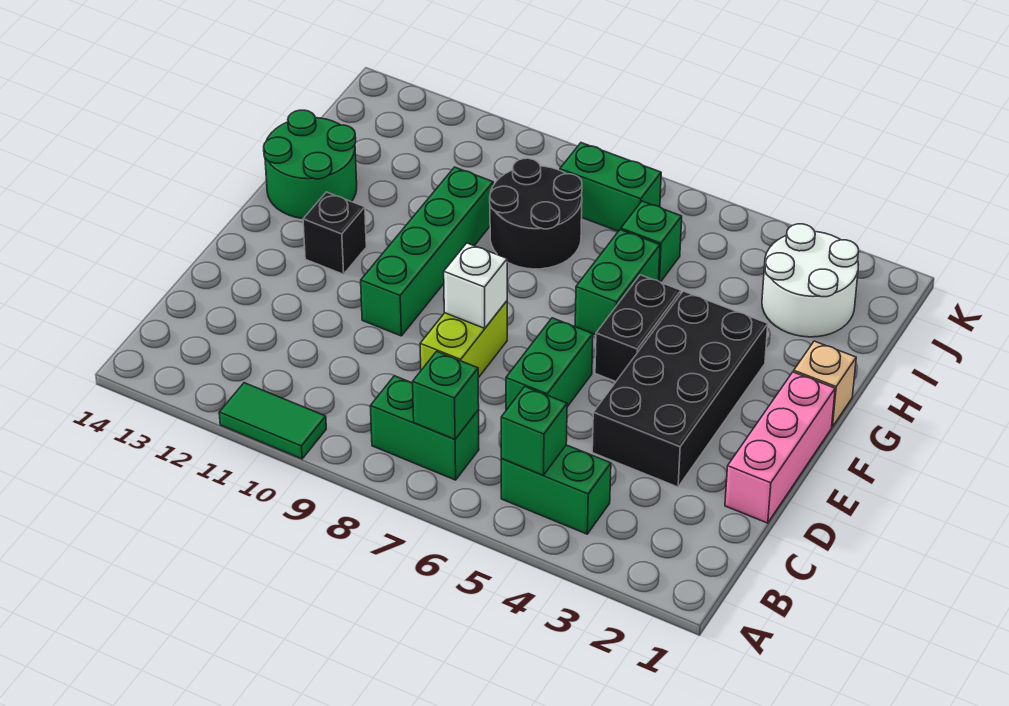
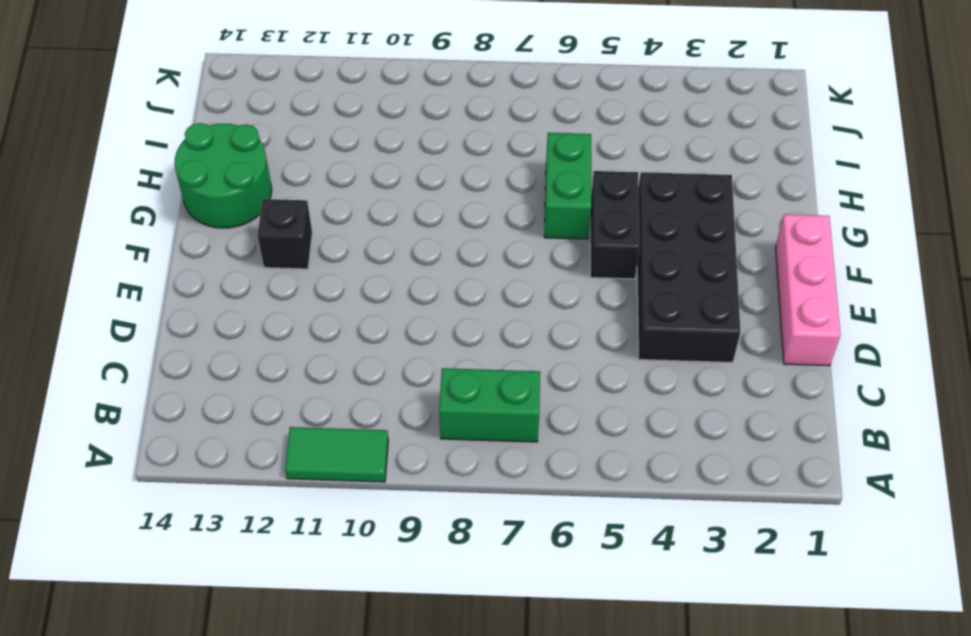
none -> green brick B4:B5 level 1
none -> green brick D6:E6 level 1
none -> lime brick D8:E8 level 1

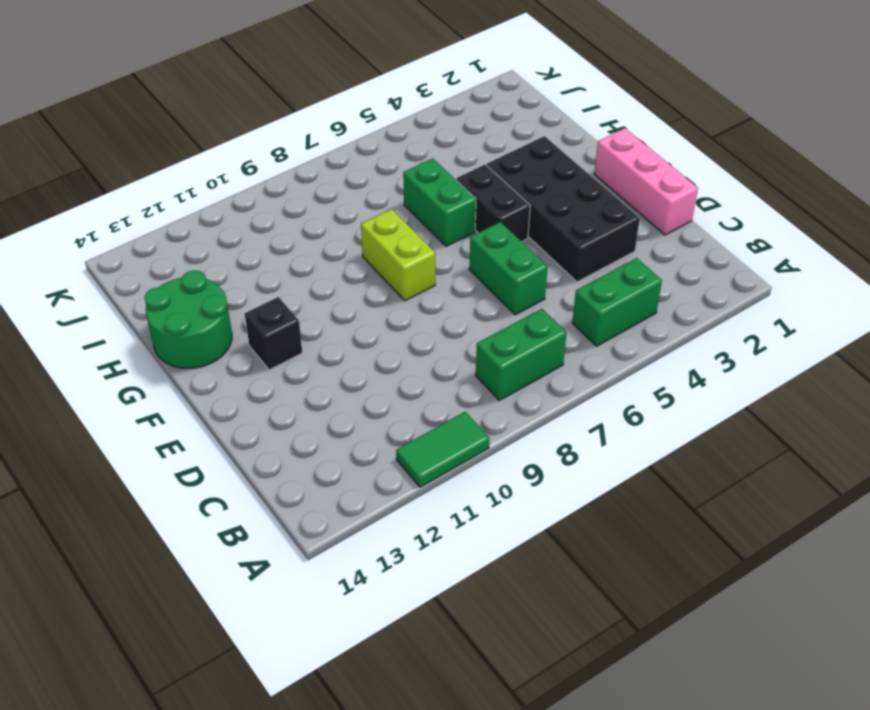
lime brick F8:G8 level 1 -> lime brick D8:E8 level 1
none -> green brick E10:H10 level 1
none -> tan brick G1 level 1
none -> black round brick H8:I9 level 1

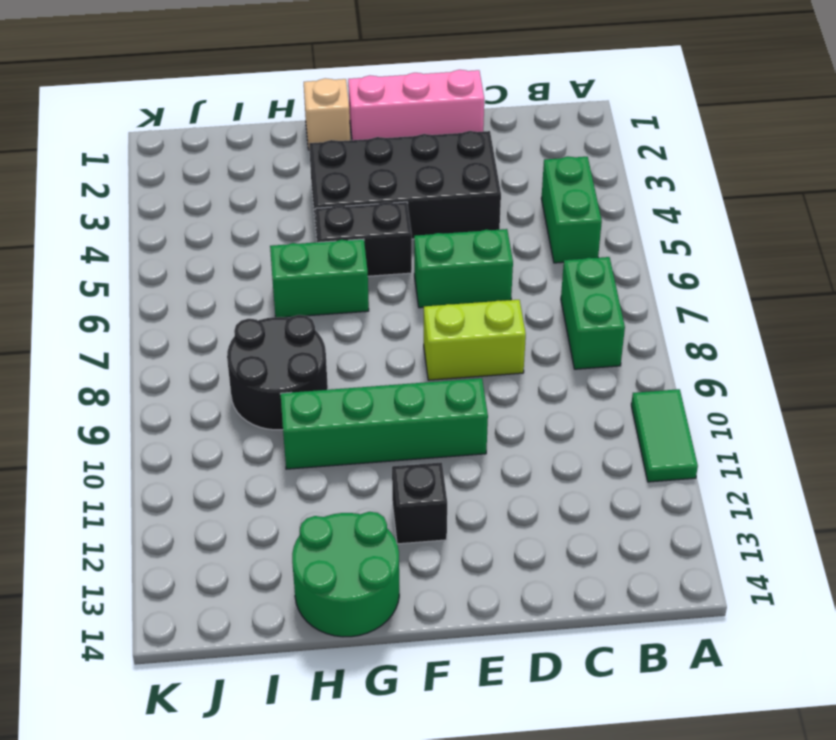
none -> white round brick I2:J3 level 1
none -> green brick I6 level 1
none -> green brick J7:J8 level 1

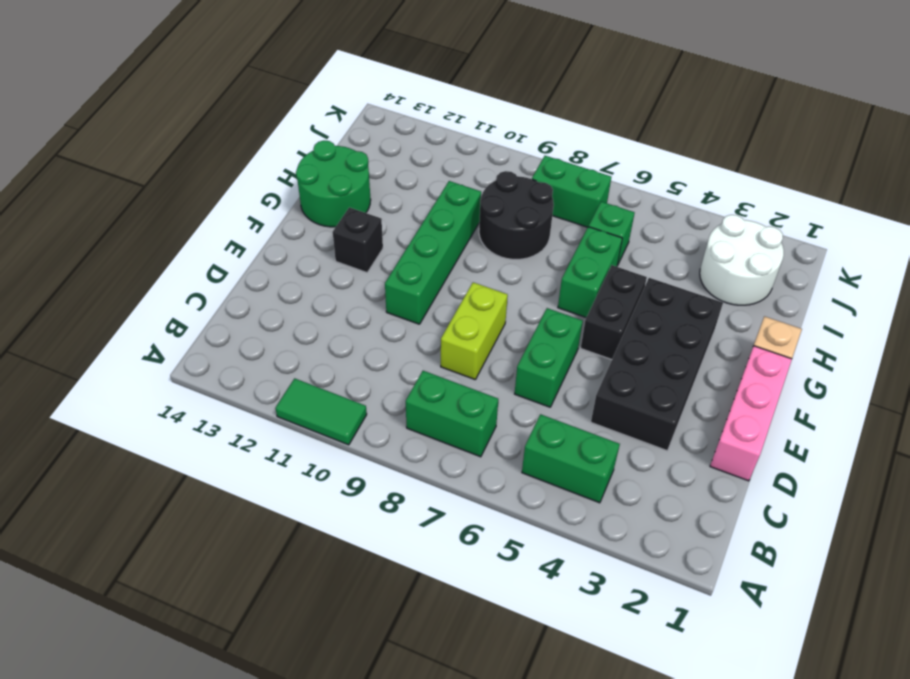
none -> green brick B5 level 2
none -> green brick B7 level 2
none -> white brick E8 level 2

